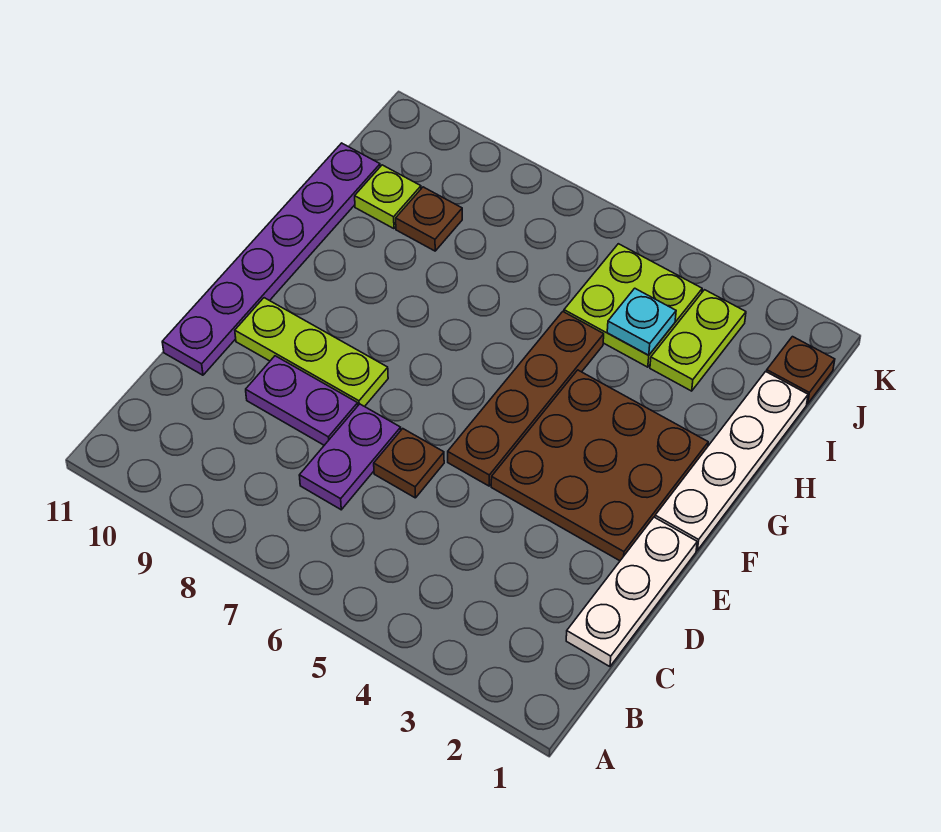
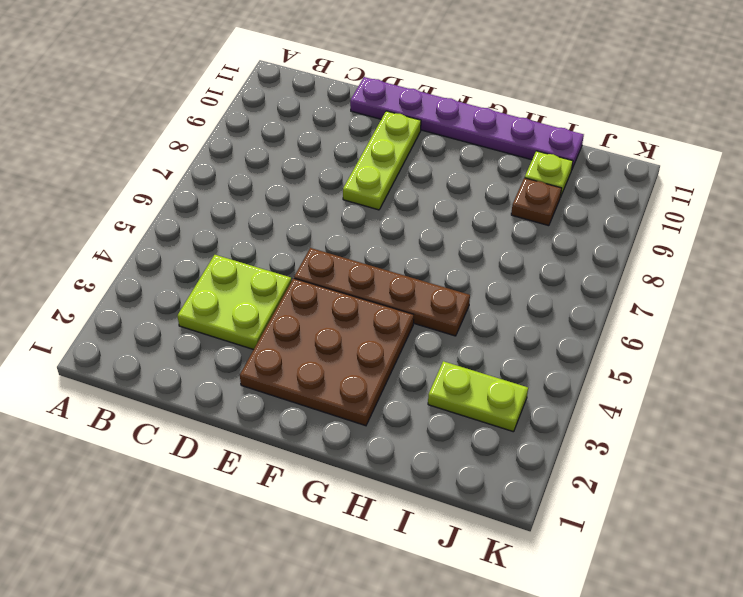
lime plate C3:D4 level 1 -> lime plate I4:J5 level 1
none -> white plate C1:E1 level 1
none -> purple plate C7:D7 level 1
none -> brown plate D6 level 1

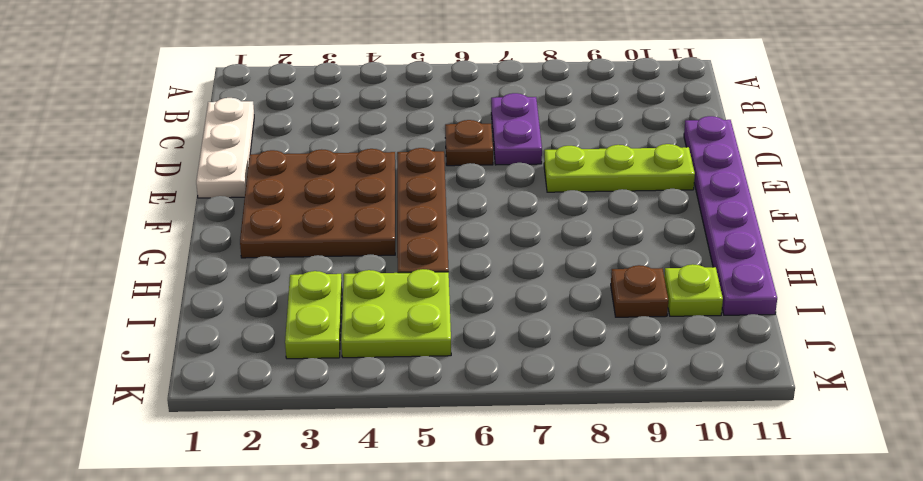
none -> purple plate D8:D9 level 1
none -> white plate F1:I1 level 1
none -> brown plate J1 level 1

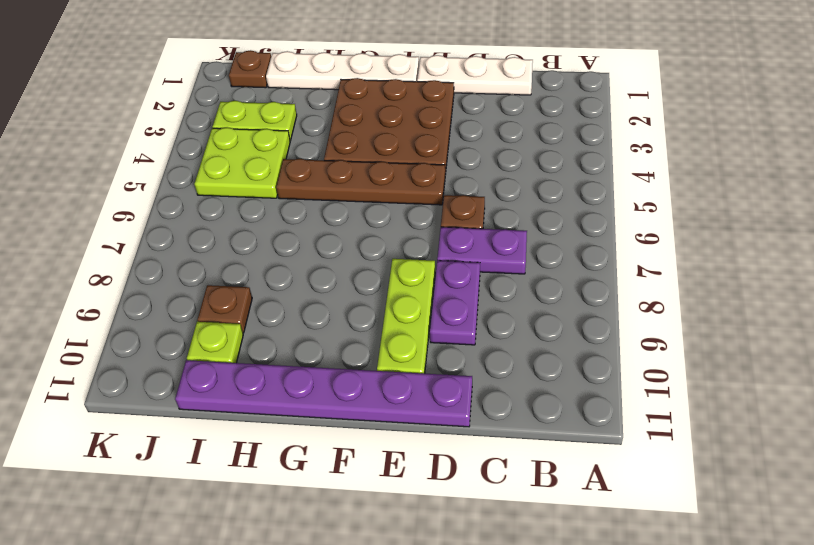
none -> cyan plate I4 level 2

